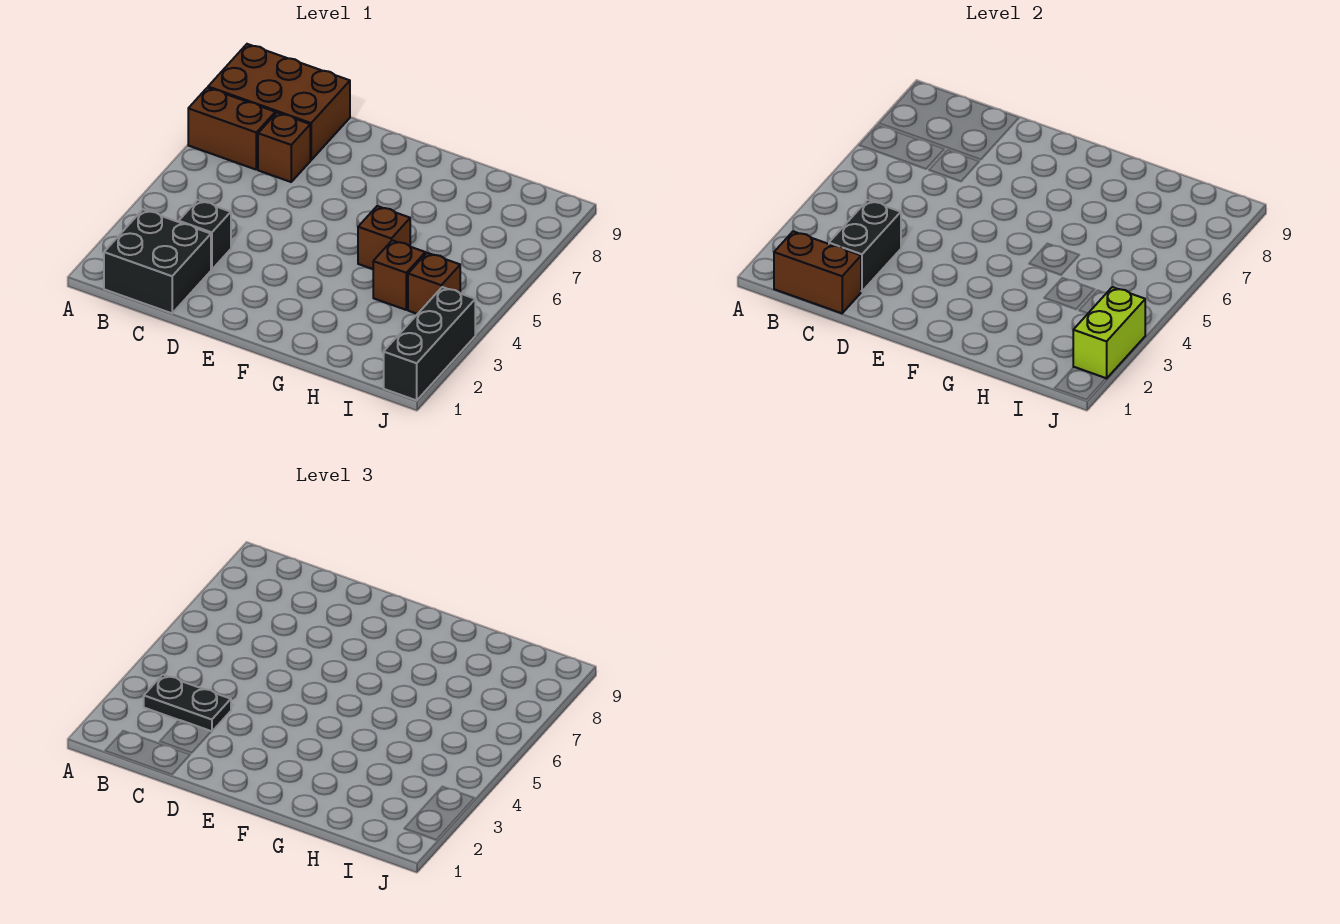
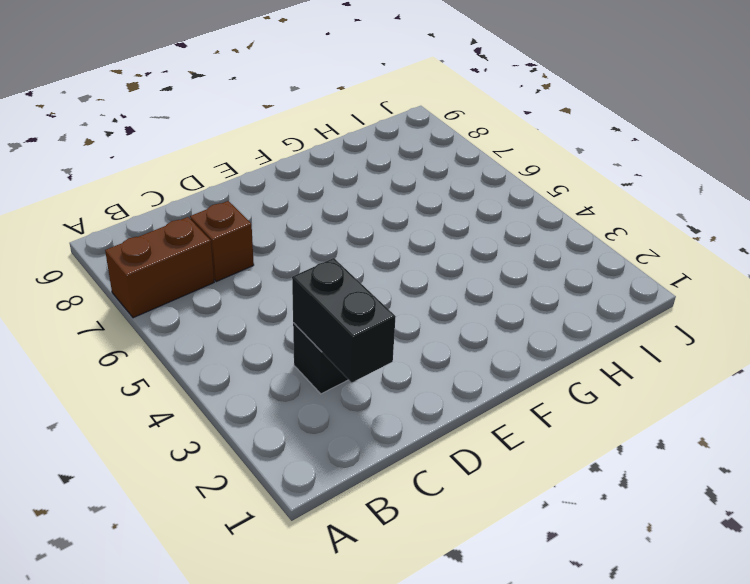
none -> brown brick A8:C9 level 1
none -> black brick B1:C2 level 1
none -> brown brick G5 level 1

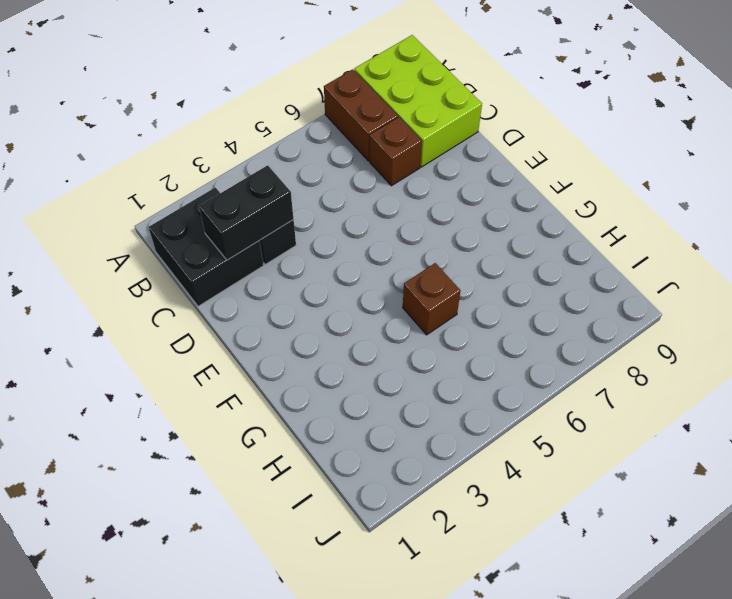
lime brick A8:C9 level 1 -> brown brick A8:C9 level 1
none -> brown brick H4 level 1
none -> brown brick I4 level 1
none -> black brick J1:J3 level 1

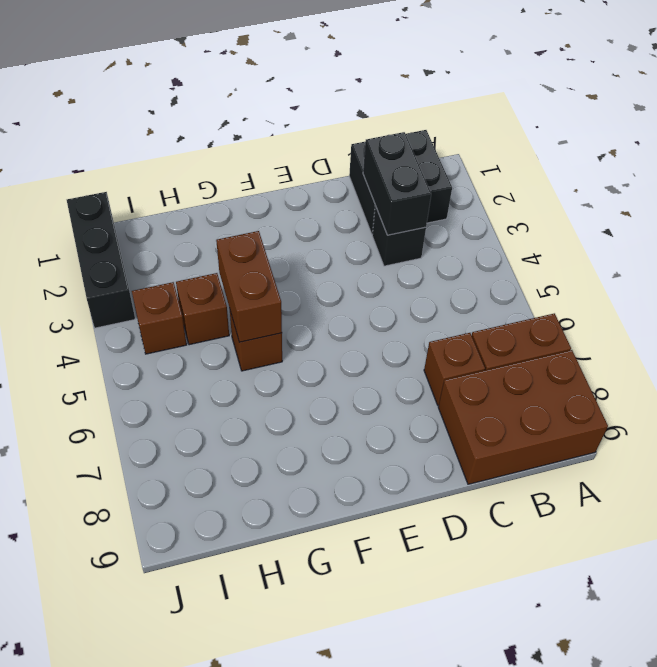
brown brick G4:G5 level 2 -> brown brick B1:C1 level 2
none -> lime brick J2:J3 level 2
none -> black plate B3:C3 level 3

